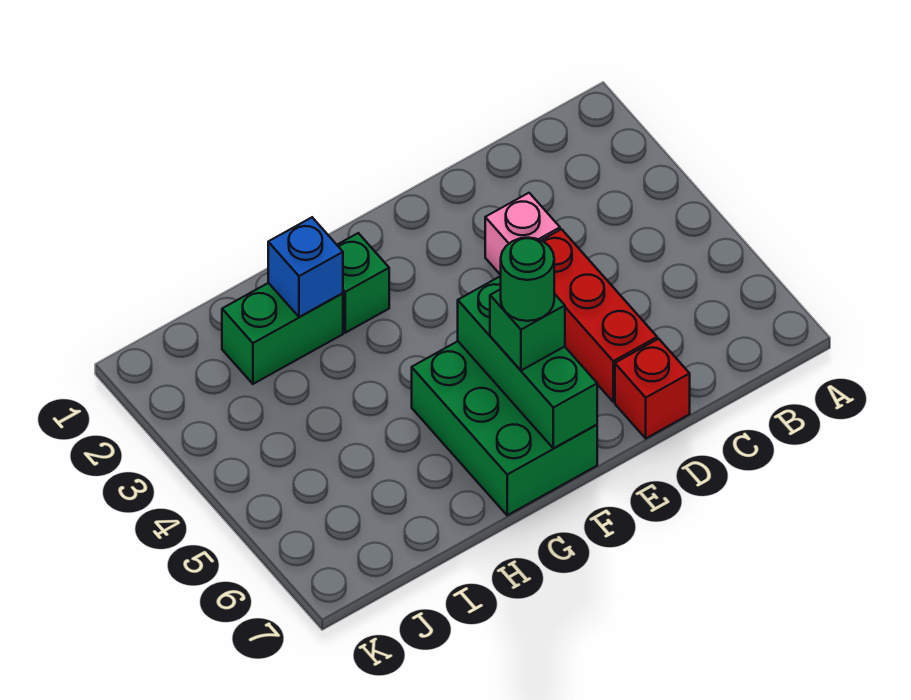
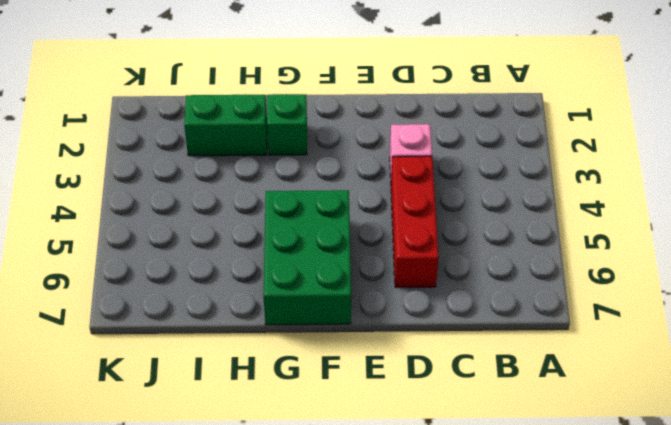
none -> red brick D7 level 1
none -> green brick F5:F7 level 2

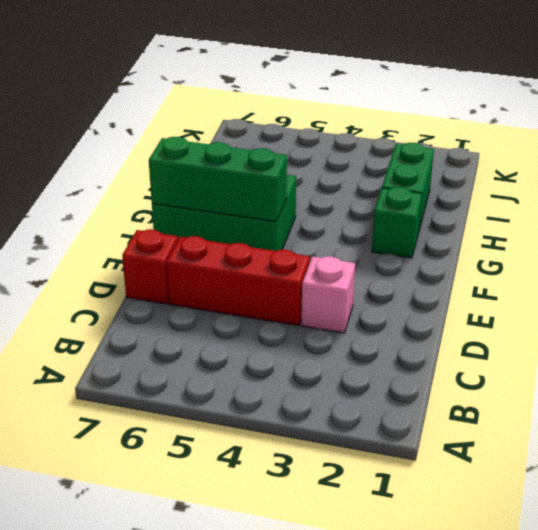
none -> blue brick H2 level 2
none -> green brick F6 level 3

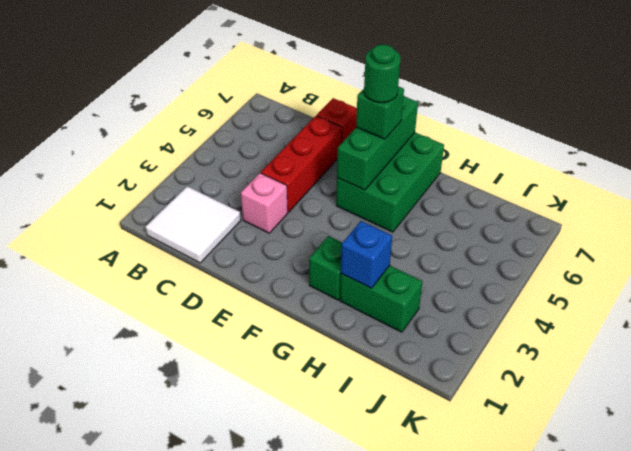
white tile B1:C2 level 1 -> none

